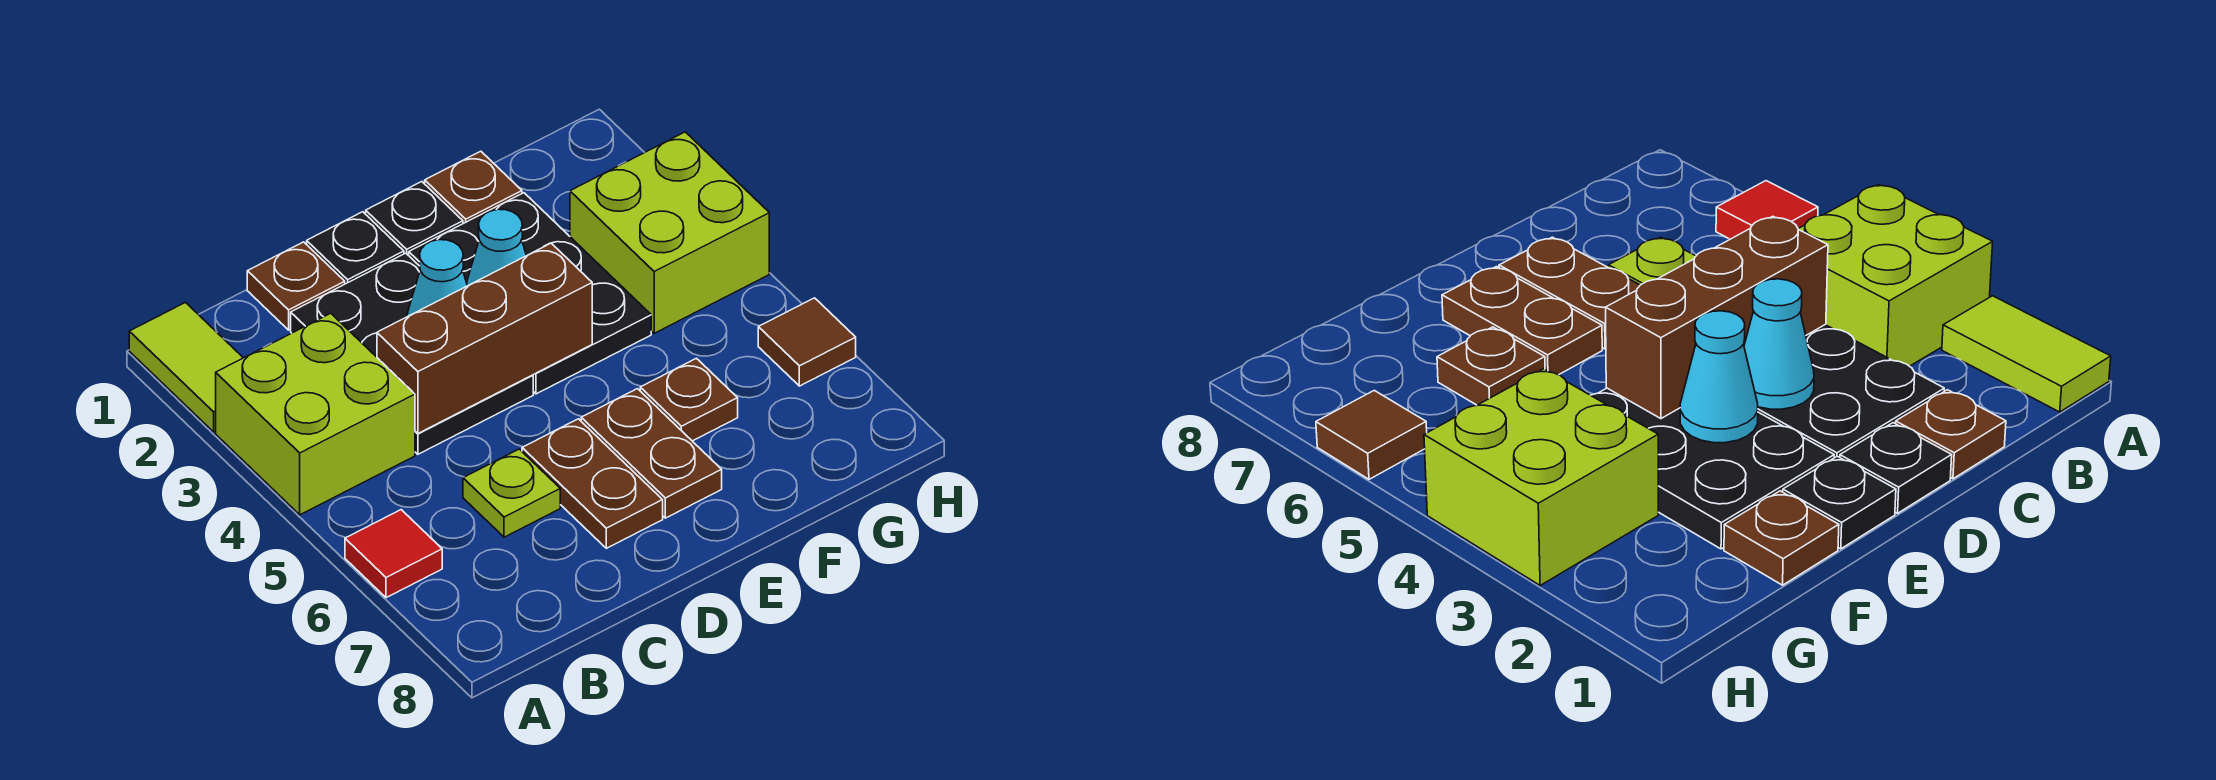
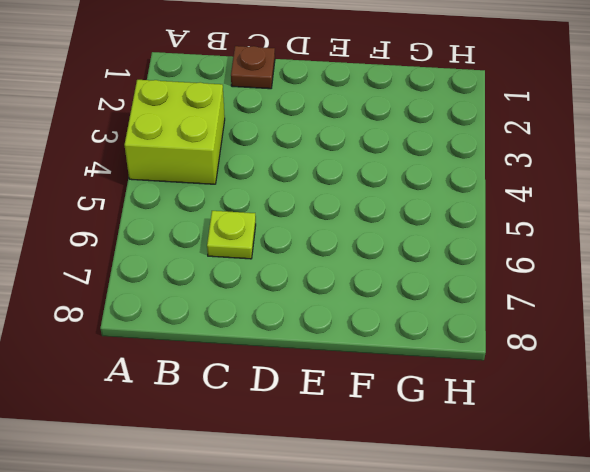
none -> lime tile A1:A2 level 1
none -> red tile A6 level 1
none -> black plate C2:D4 level 1

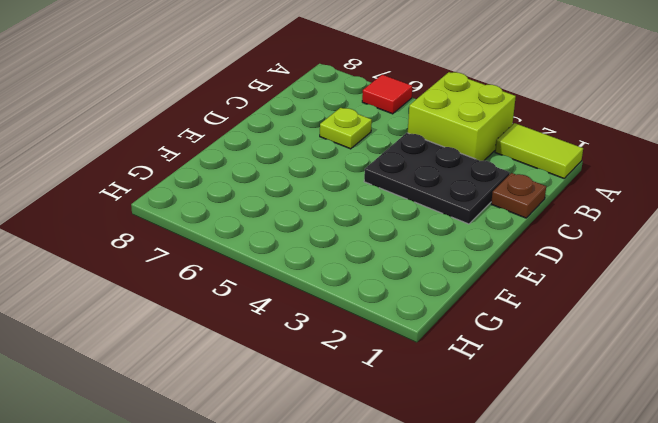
none -> black plate D1 level 1
none -> brown plate D6:D7 level 1
none -> black plate E1 level 1

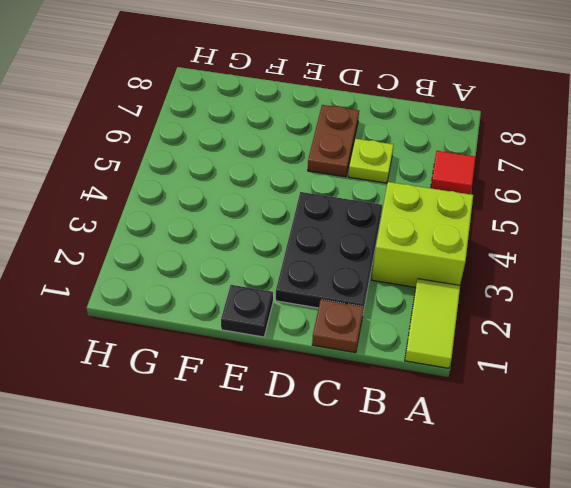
none -> black plate D1 level 1
none -> black plate E2:F4 level 1
none -> brown plate E6:E7 level 1

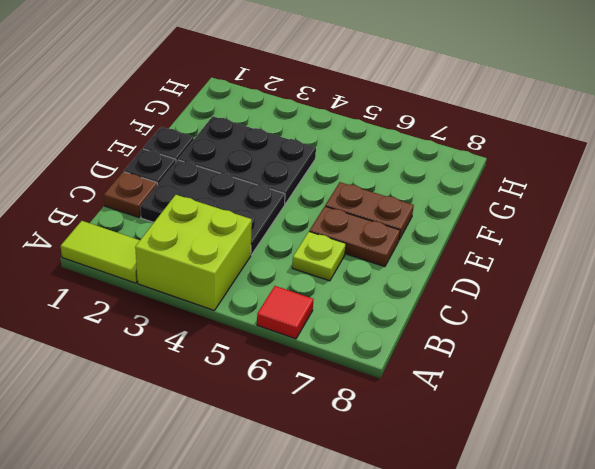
none -> brown plate F1 level 1
none -> brown plate F6 level 1
none -> lime brick G3:H4 level 1

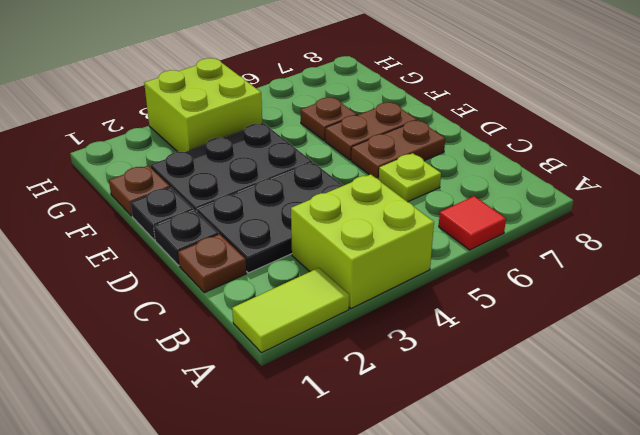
none -> brown tile H6 level 1
none -> brown brick C4:E4 level 2
none -> cyan cone D3 level 2

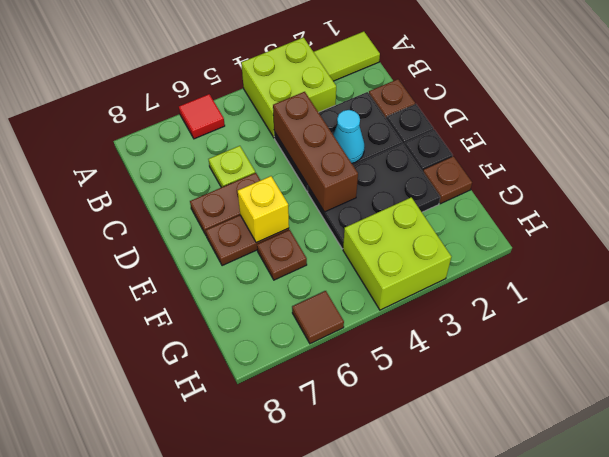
yellow brick E6 level 2 -> none
none -> cyan cone E3 level 2

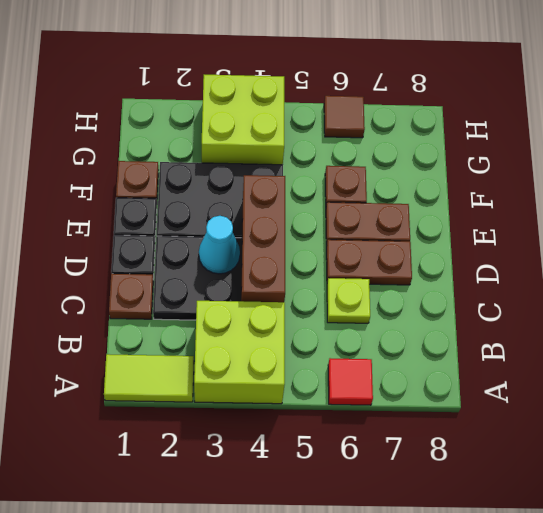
none -> cyan cone E3 level 2

